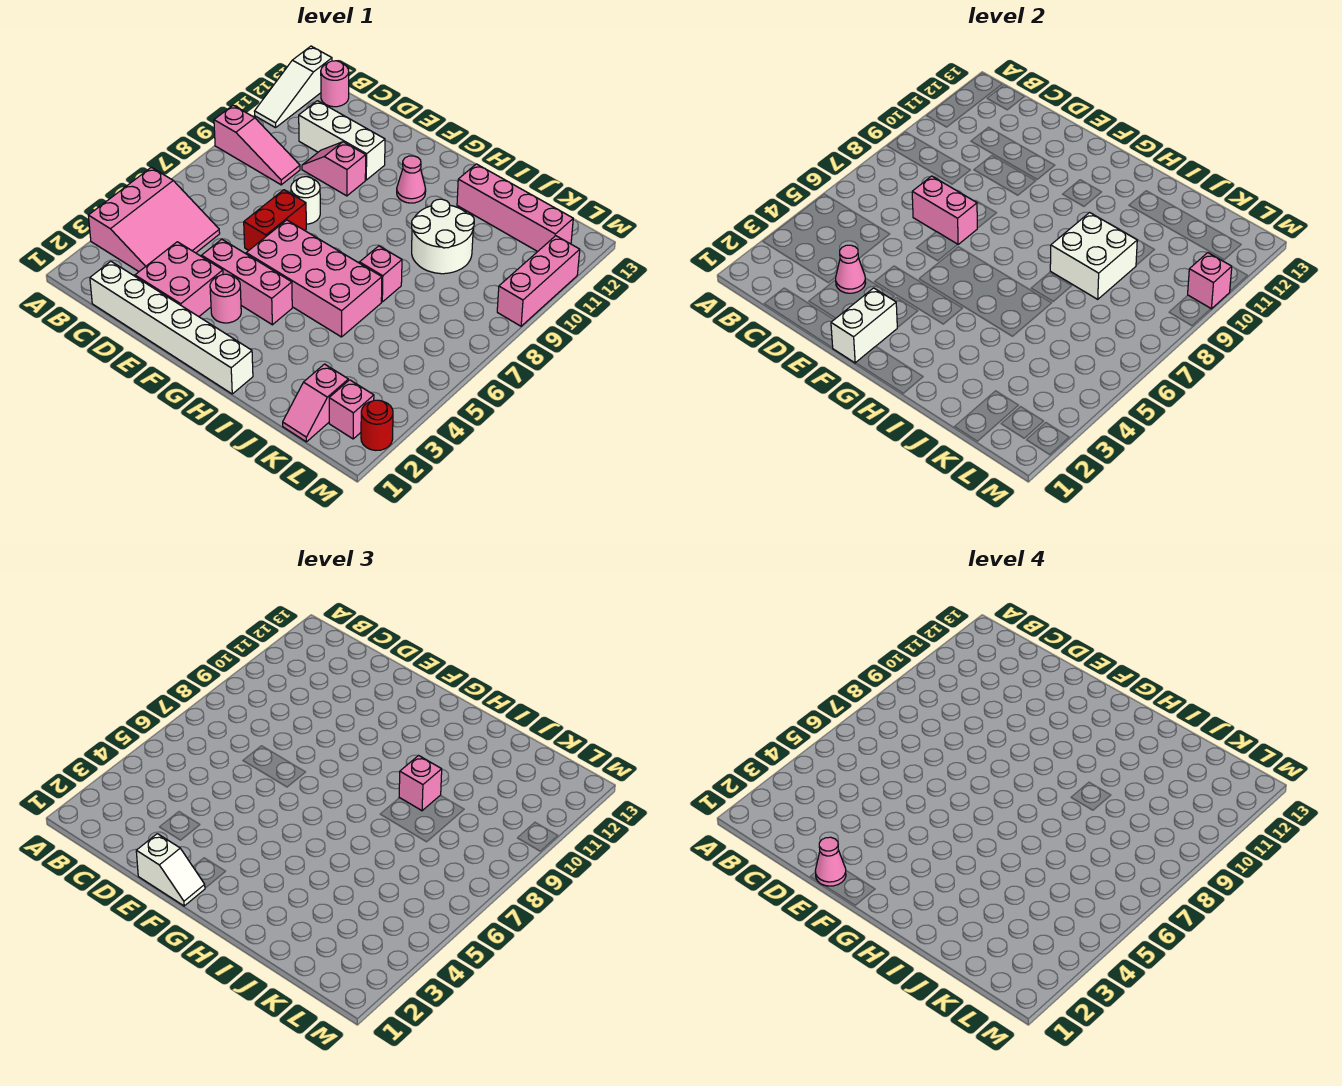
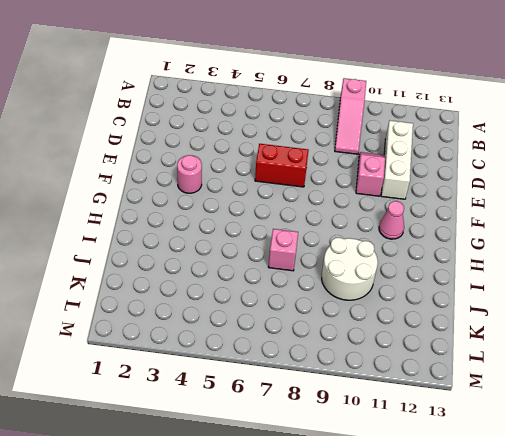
none -> pink slope A3:C5 level 1 top A
none -> white slope A11:A13 level 1 top 13
none -> pink round brick B13 level 1

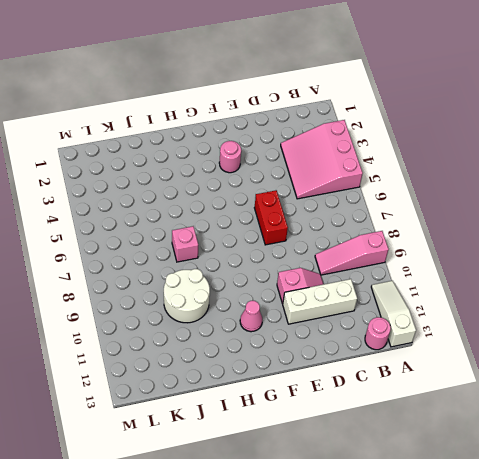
none -> white brick C1:H1 level 1
none -> pink brick D2:E3 level 1
none -> pink brick E4:G4 level 1

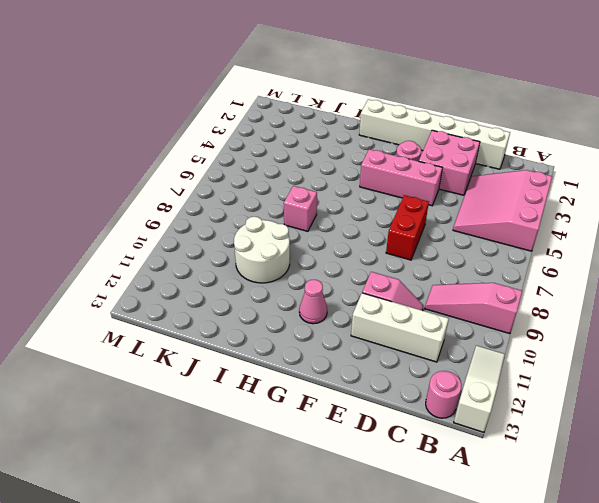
none -> white round brick E8 level 1
none -> pink brick F5:I6 level 1
none -> pink brick I12:L12 level 1

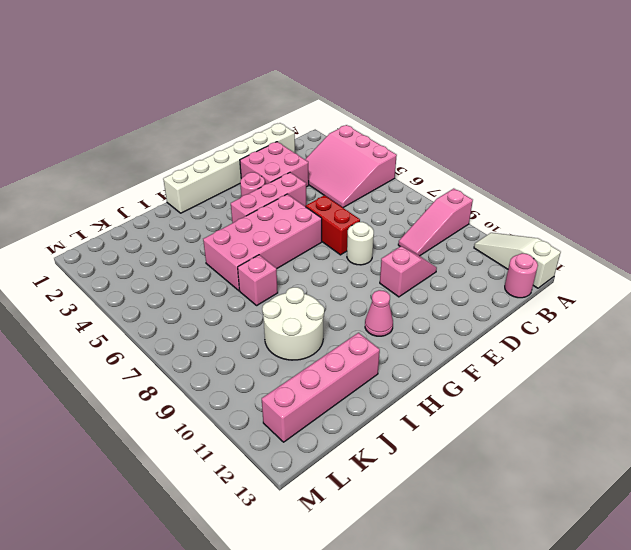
none -> white brick C11:E11 level 1
none -> pink slope K1:K2 level 1 top 2
none -> pink brick L2 level 1

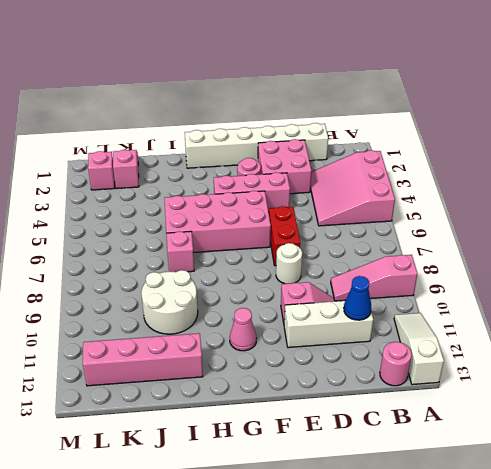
blue cone C11 level 2 -> none
none -> red round brick M2 level 1
none -> pink brick M9:M11 level 1
none -> pink cone D3 level 2

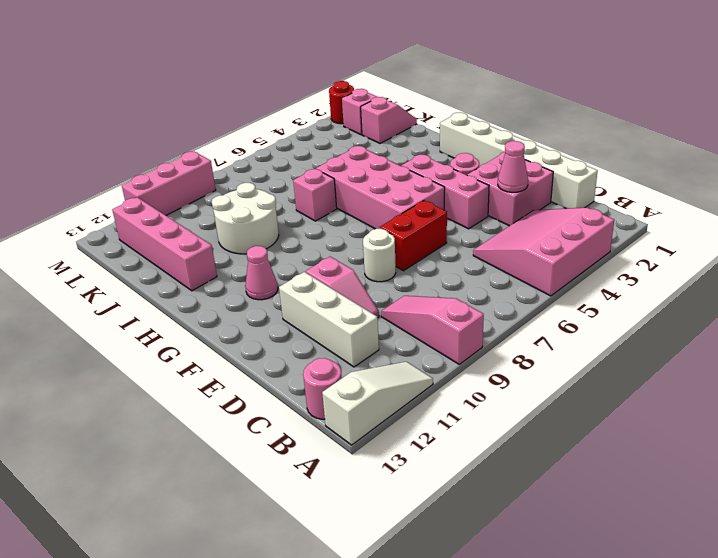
none -> pink brick D7:E7 level 2
none -> white brick F1:F2 level 2
none -> white brick I8:J9 level 2

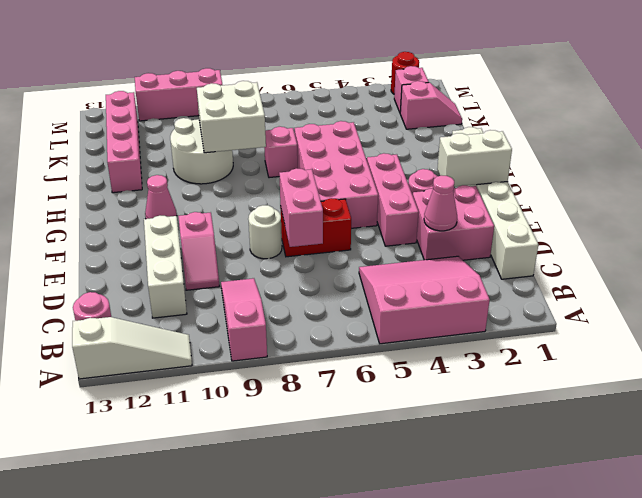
none -> pink brick M10 level 2
none -> white slope E1:F1 level 3 top E
none -> pink brick I9 level 3

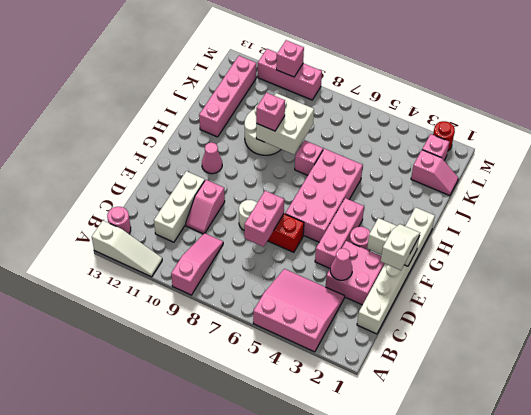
none -> pink cone E1 level 4

